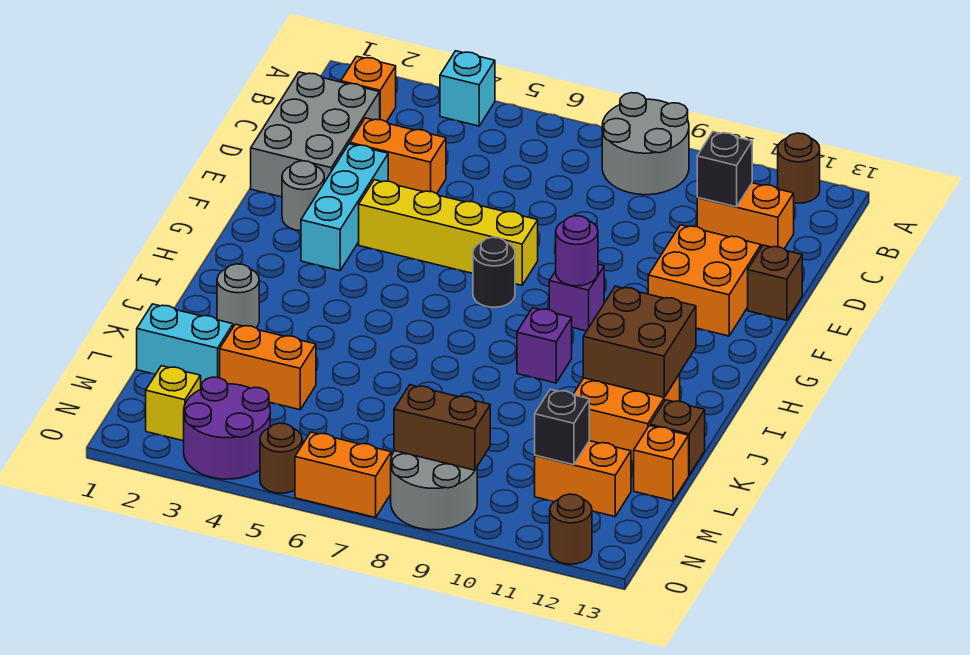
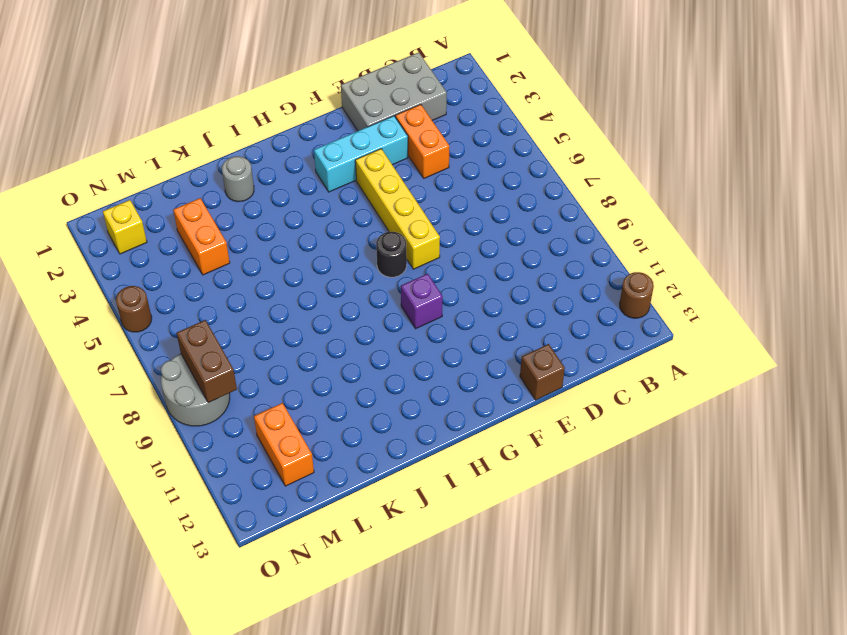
none -> cyan brick A4 level 1
none -> grey round brick A8:B9 level 1
none -> orange brick B2 level 1
none -> orange brick C11:C12 level 1

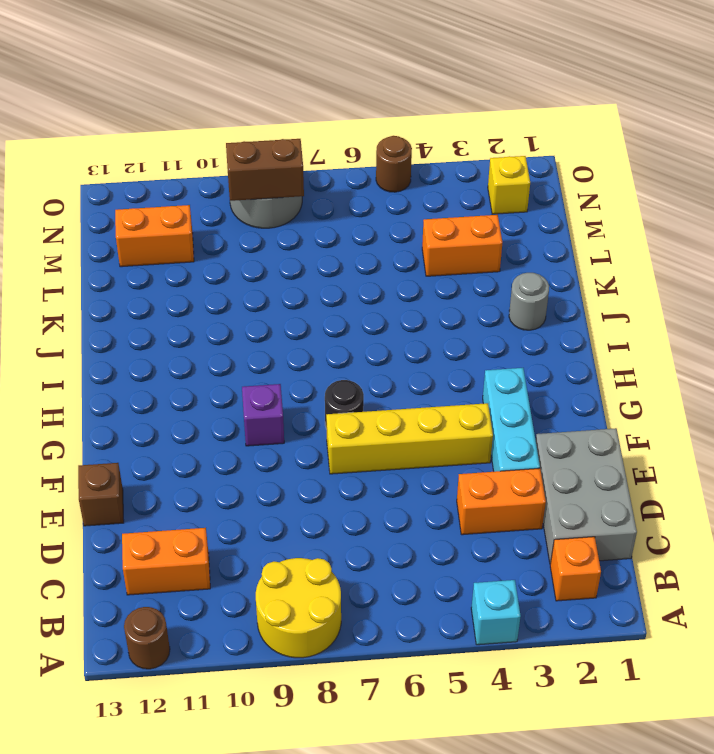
yellow round brick A8:B9 level 1 -> grey round brick A8:B9 level 1
none -> orange brick E11:F12 level 1
none -> grey round brick F2 level 1
none -> purple brick I9 level 1
none -> orange brick J11:K12 level 1

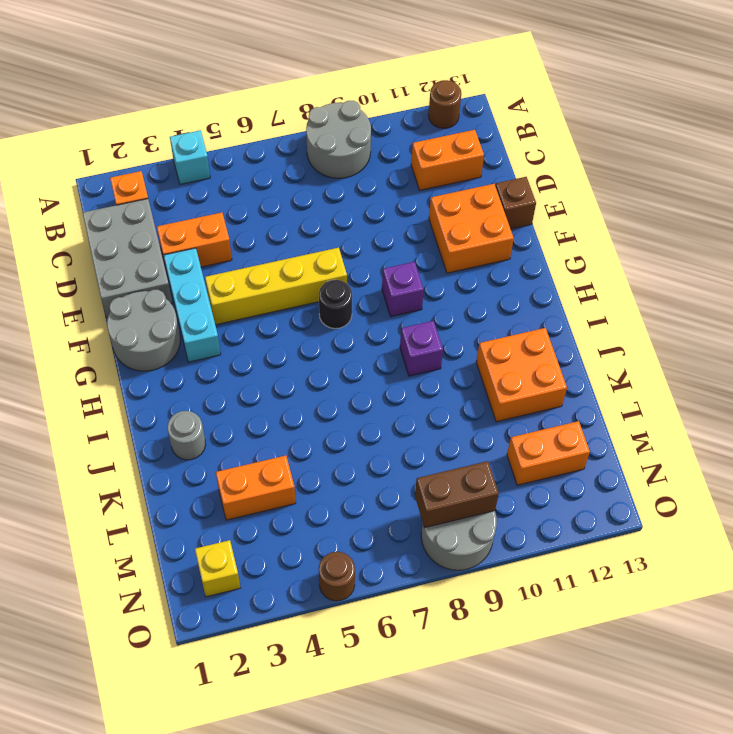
grey round brick F1:G2 level 1 -> grey round brick F2 level 1
none -> brown brick K13 level 1
none -> cyan brick L1:L2 level 1
none -> orange brick L13 level 1
none -> purple round brick N3:O4 level 1

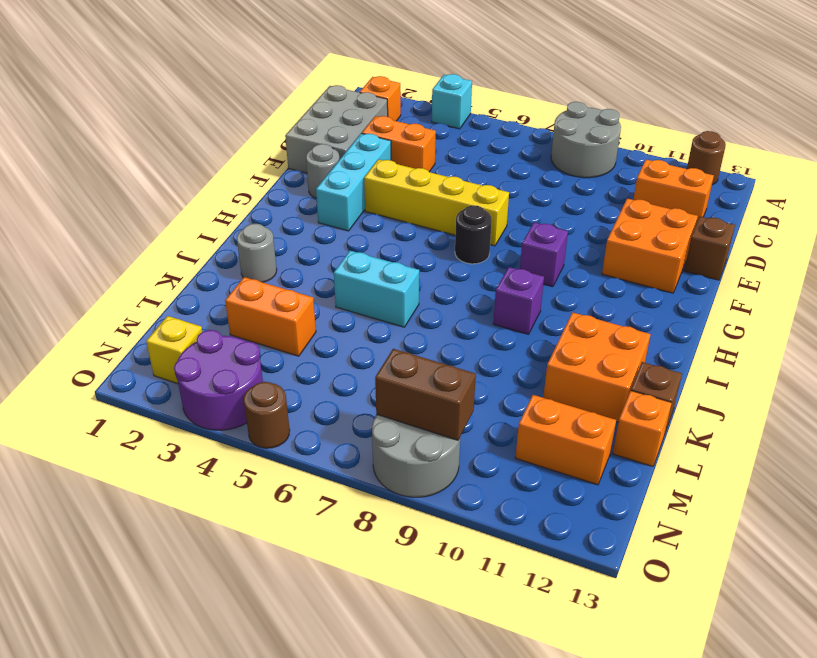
cyan brick J5:J6 level 1 -> cyan brick L1:L2 level 1
none -> orange brick O6:O7 level 1
none -> brown round brick O12 level 1
none -> black brick C11 level 2
none -> purple round brick G9 level 2

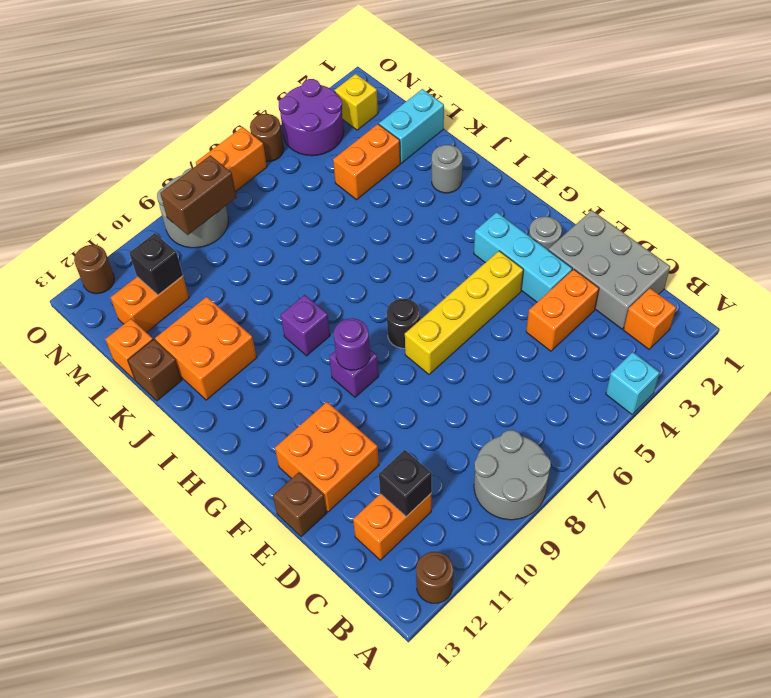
none -> brown brick I11:J12 level 2

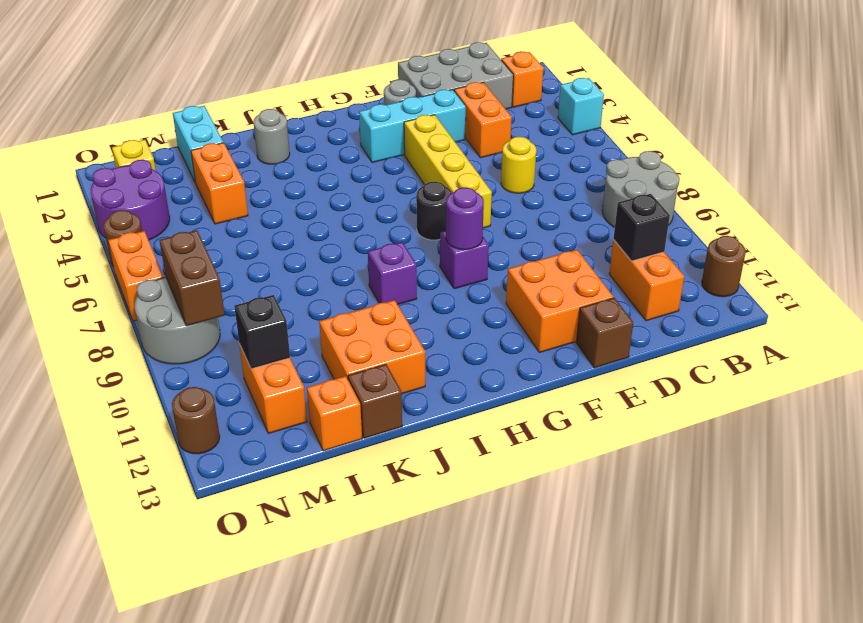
yellow round brick D6 level 1 -> none
none -> brown brick I11:J12 level 2

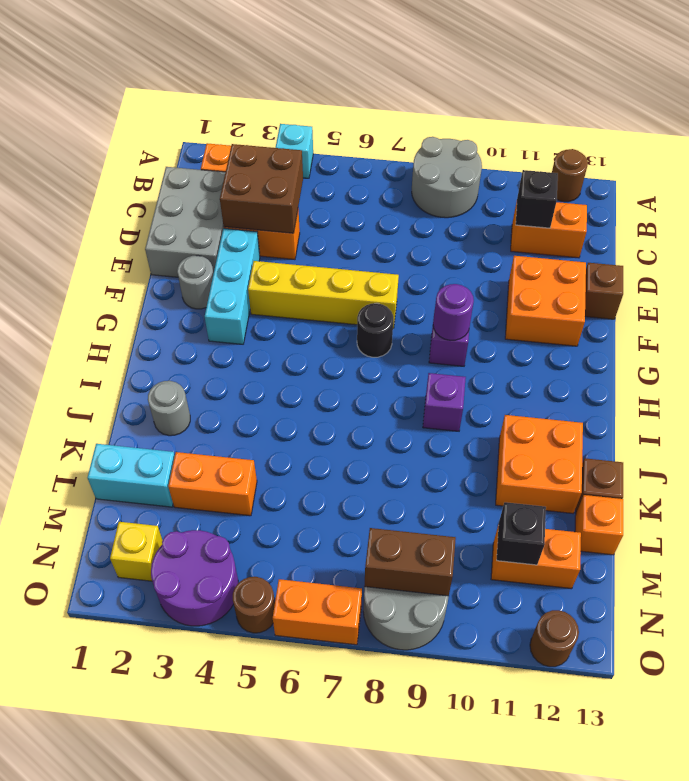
brown brick C3:D4 level 2 -> brown brick I11:J12 level 2

